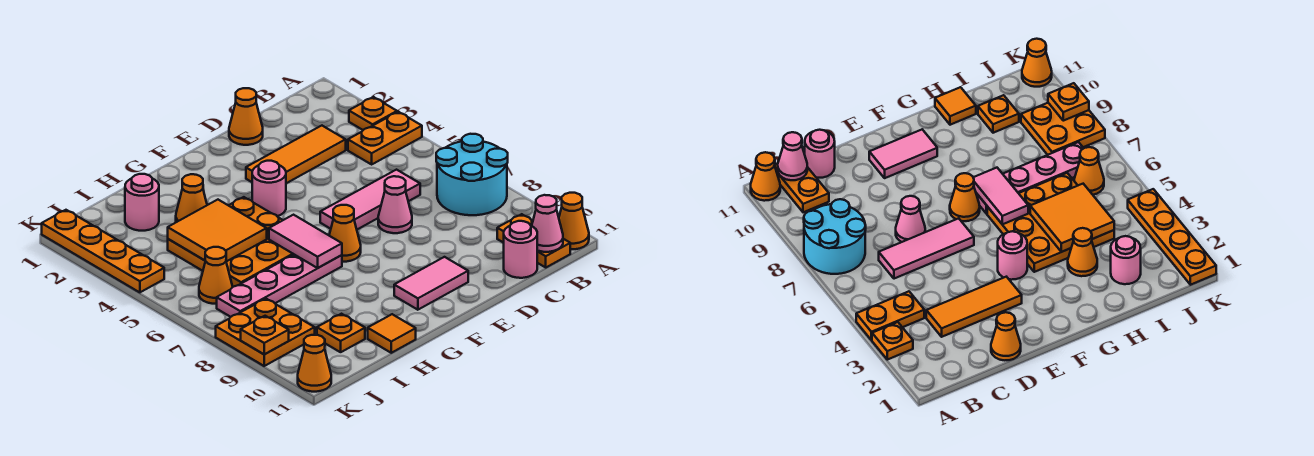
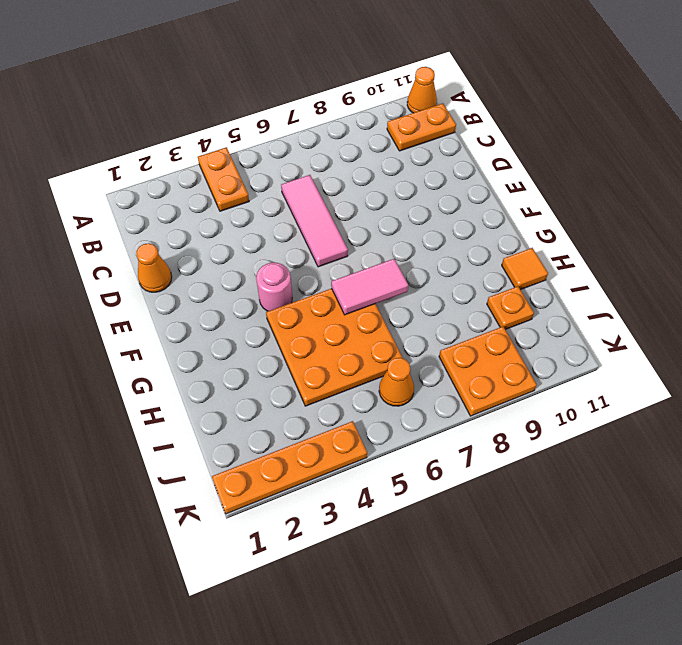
none -> orange plate A3 level 1
none -> cyan round brick A7:B8 level 1
none -> orange tile C3:E3 level 1

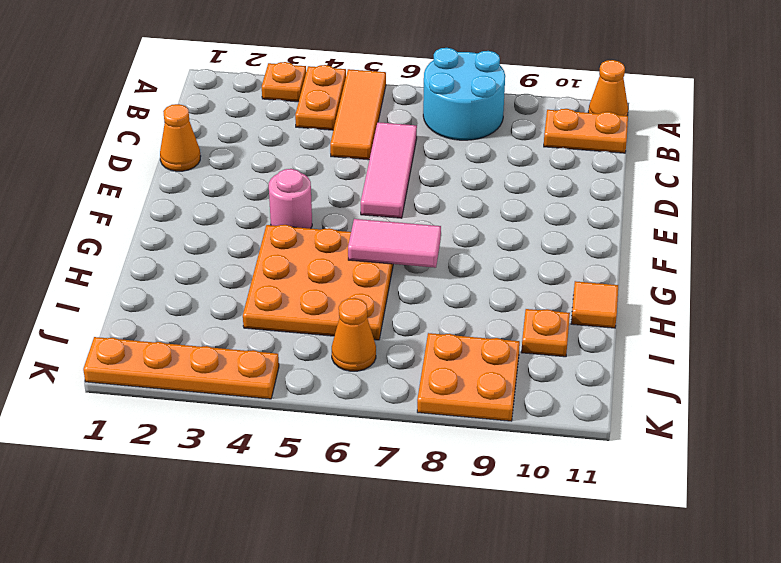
orange tile A5:C5 level 1 -> orange tile C3:E3 level 1
none -> pink round brick C11 level 1
none -> pink cone D7 level 1
none -> pink tile E10:F10 level 1

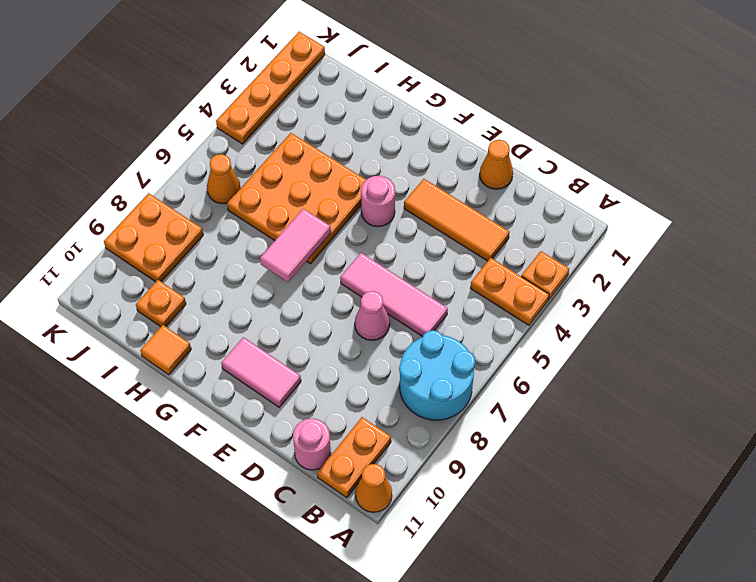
none -> orange cone F7 level 1
none -> pink plate G7:J7 level 1
none -> orange cone H3 level 1

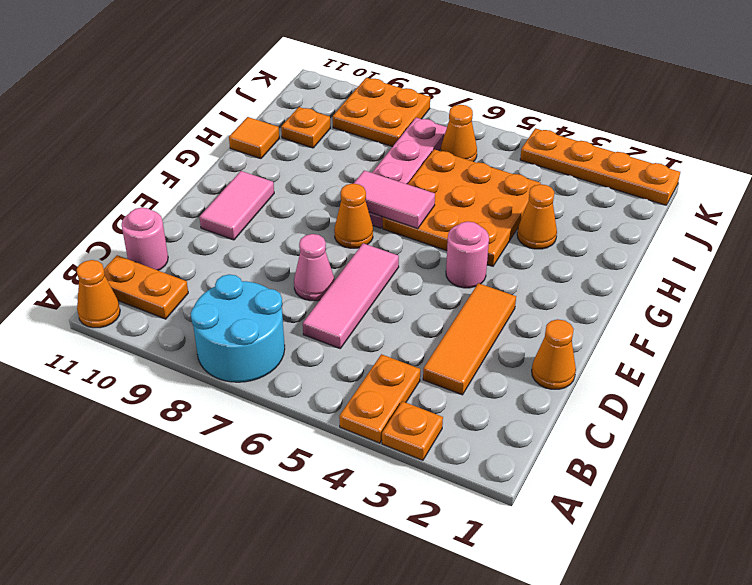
none -> pink round brick I2 level 1
none -> orange cone K11 level 1
none -> pink cone B11 level 2

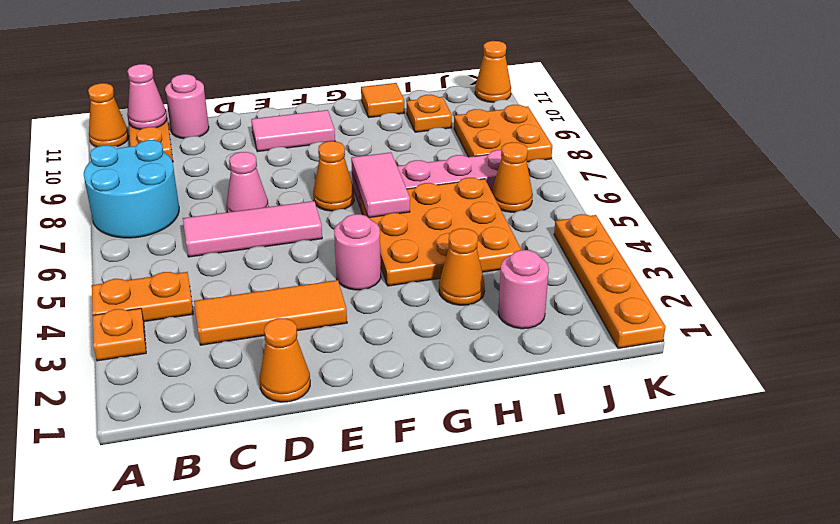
none -> orange tile H4:I5 level 2
none -> orange plate K9 level 2

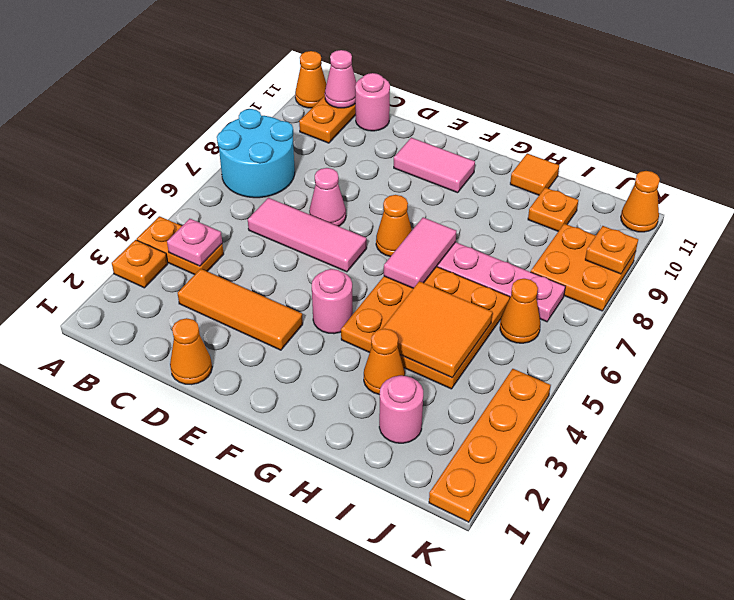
pink plate B4 level 2 -> none

